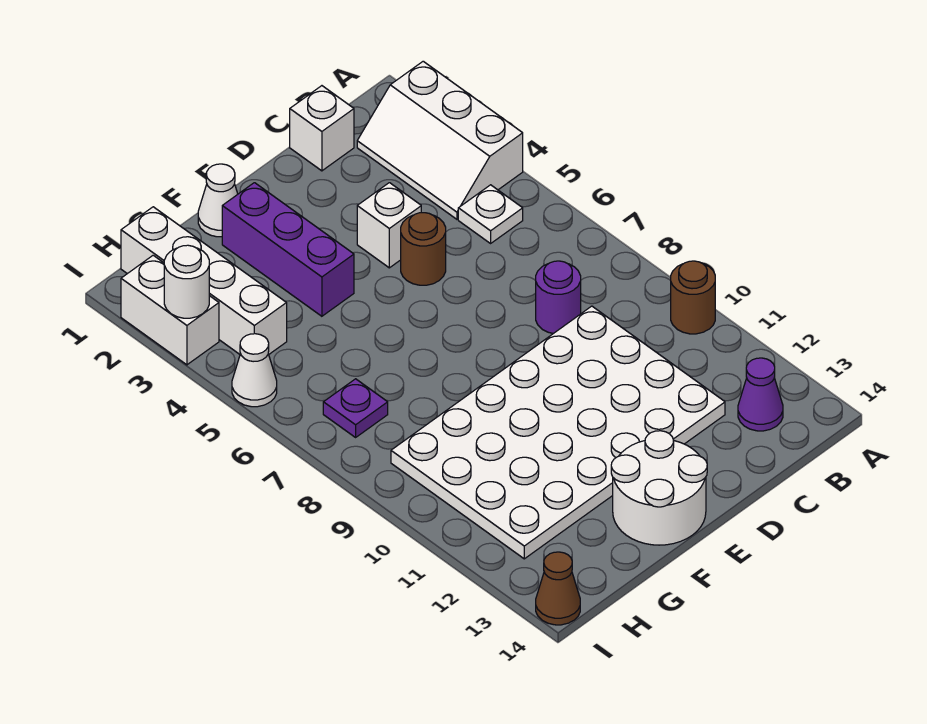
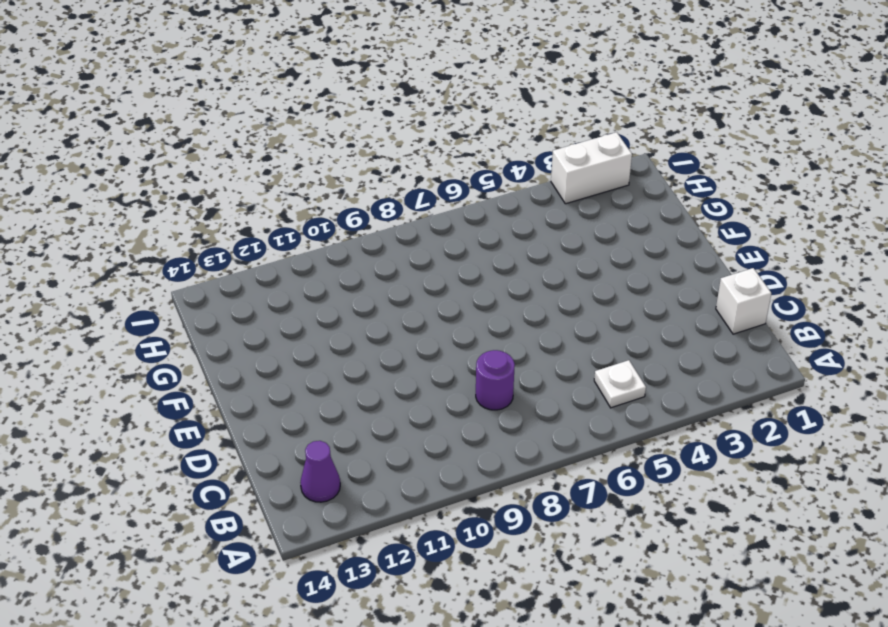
none -> white slope A2:B4 level 1 top A
none -> brown round brick A10 level 1
none -> white plate C9:H12 level 1

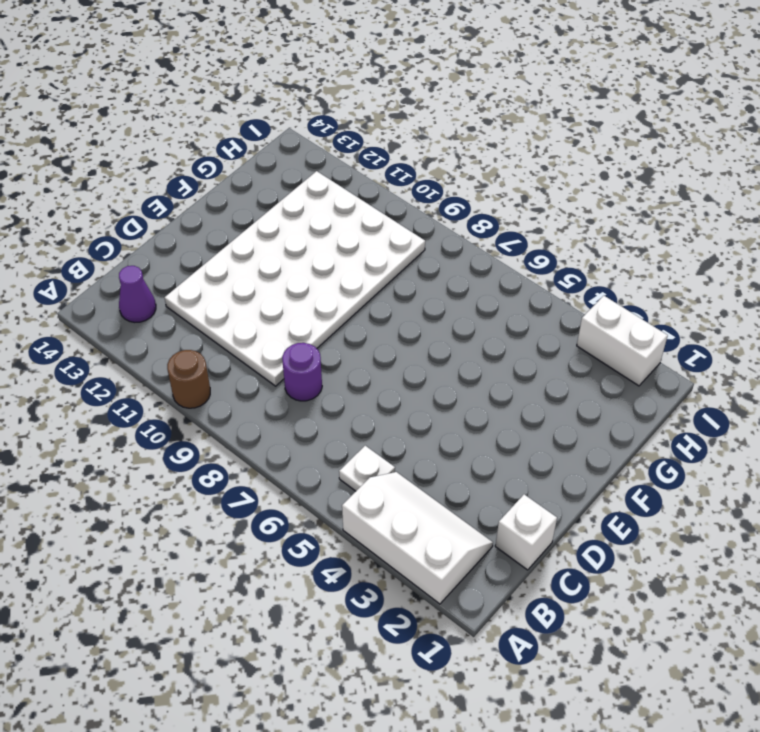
none -> white brick D4 level 1
none -> brown round brick D5 level 1
none -> white round brick E13:F14 level 1

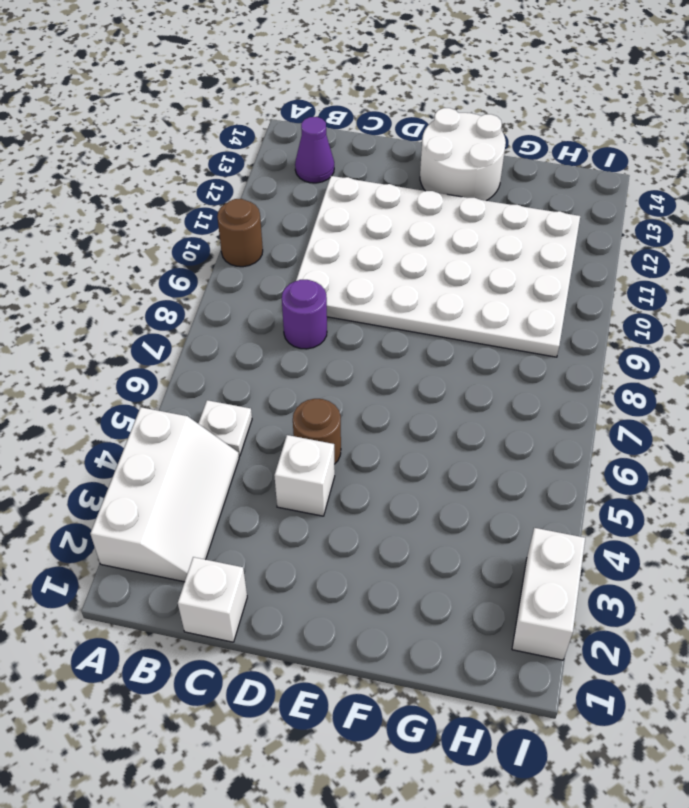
none -> white cone F1 level 1
none -> purple brick F2:F4 level 1
none -> white brick H1:H4 level 1

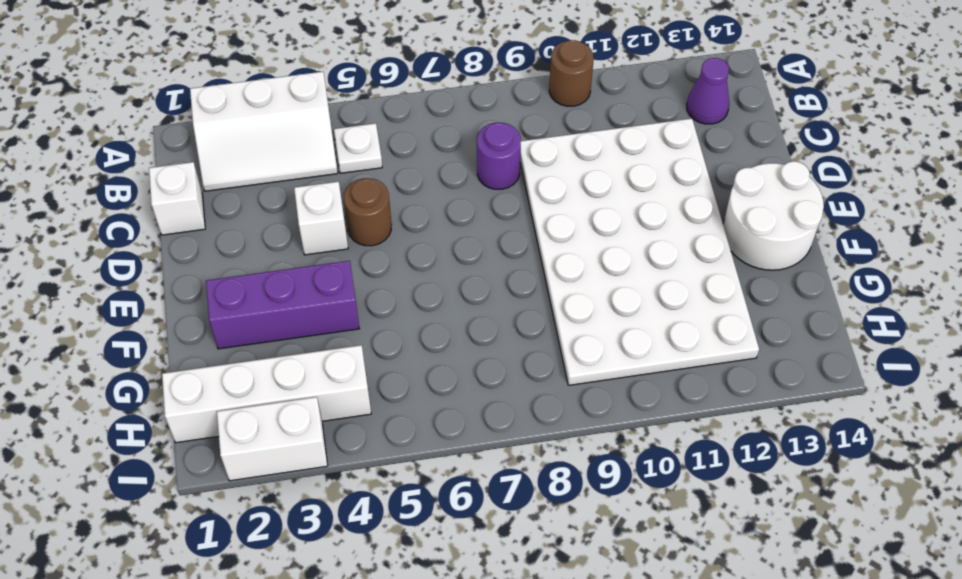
none -> white cone F1 level 1
none -> purple plate H7 level 1
none -> white cone I5 level 1

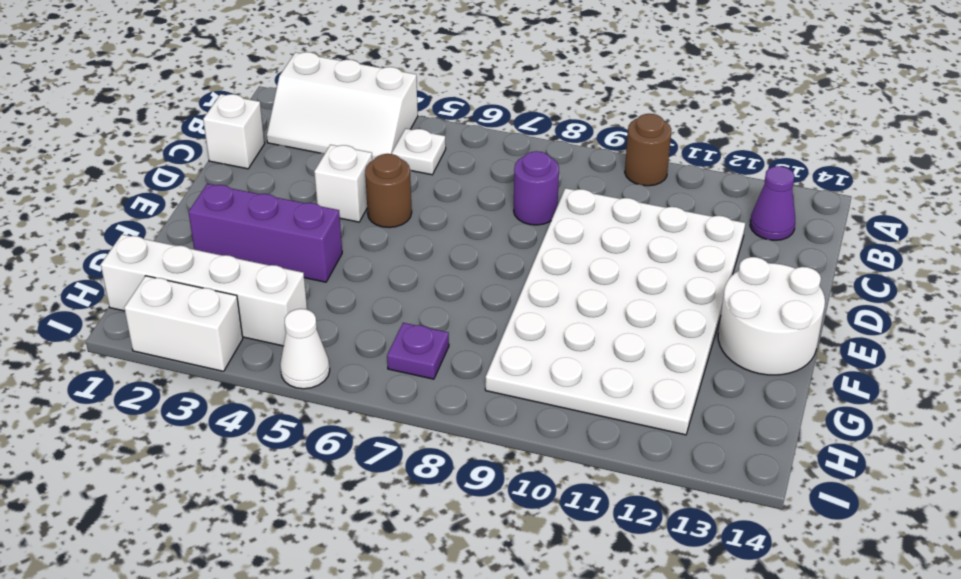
none -> white cone F1 level 1
none -> brown cone I14 level 1
none -> white round brick I3 level 2

